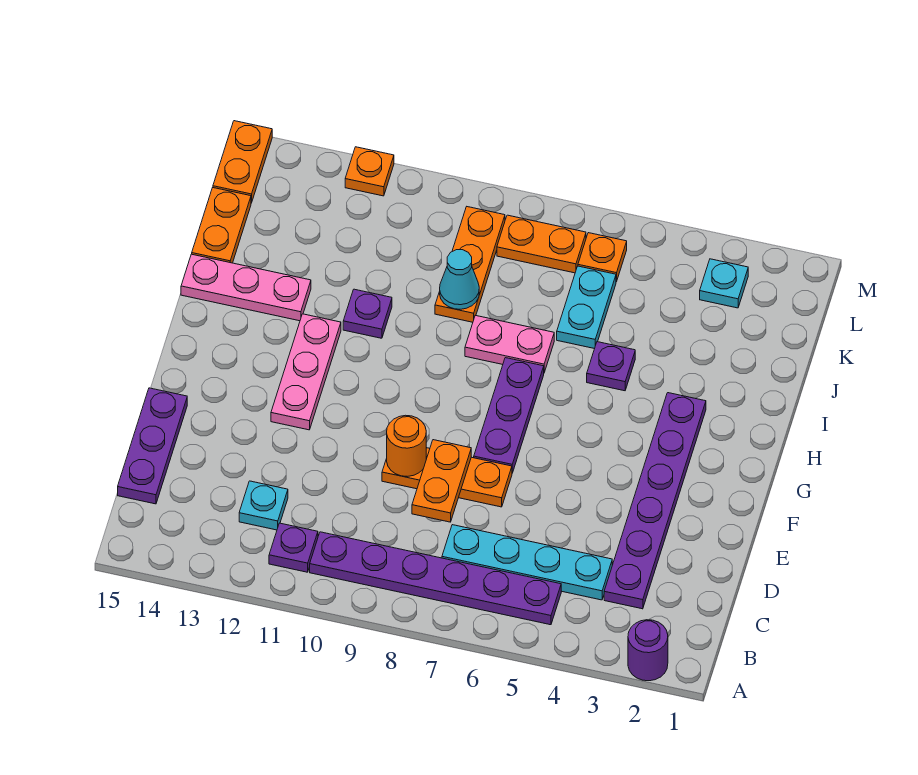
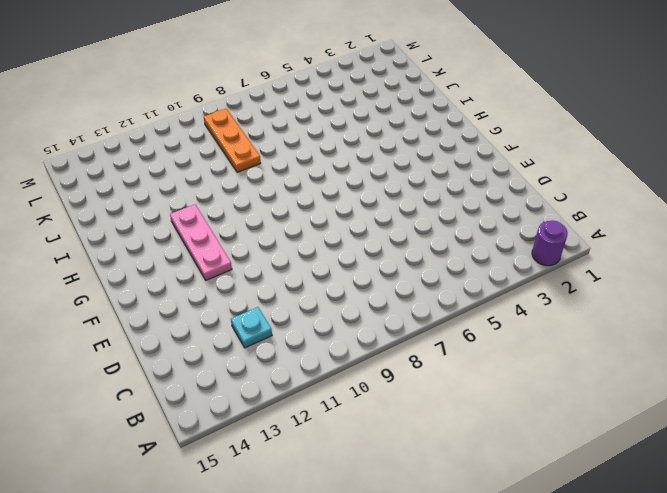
none -> purple plate B5:B10 level 1
none -> purple plate B11 level 1
none -> purple plate C3:H3 level 1

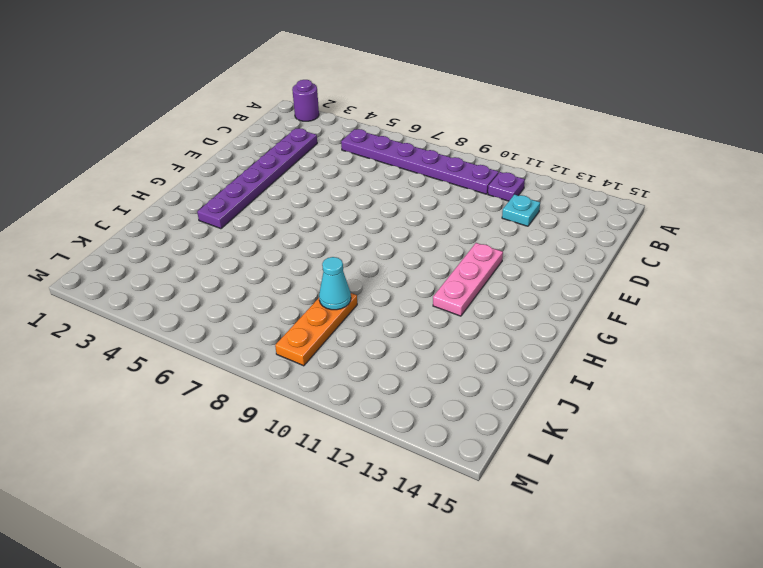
none -> cyan plate C4:C7 level 1
none -> purple plate C15:E15 level 1
none -> orange plate E7:E9 level 1

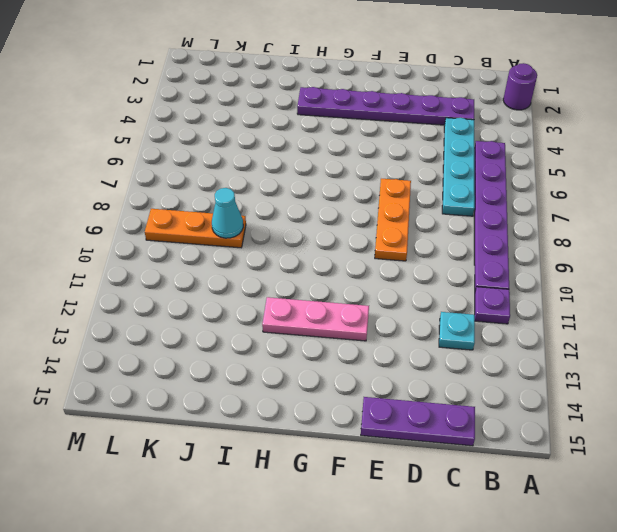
none -> purple plate F7:H7 level 1
none -> purple plate I5 level 1
none -> pink plate I7:I8 level 1

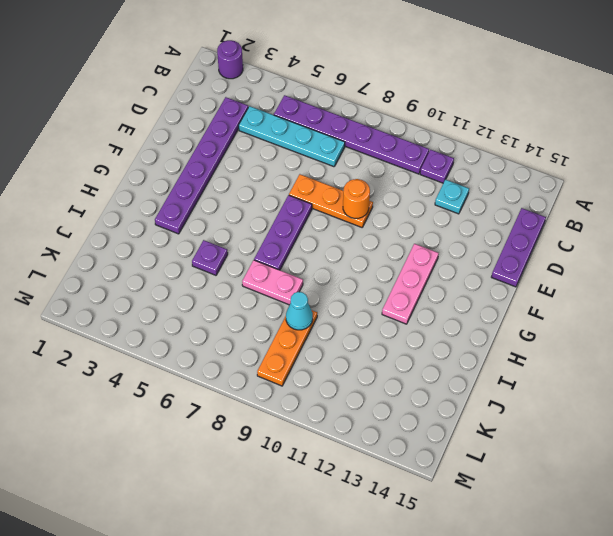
none -> purple plate I11 level 1
none -> pink plate I13:I15 level 1
none -> cyan plate J6:K6 level 1

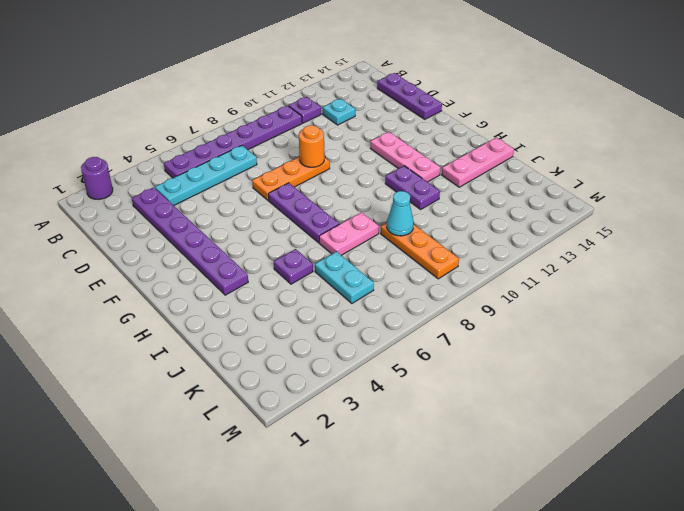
purple plate H11:I11 level 1 -> purple plate I11 level 1
none -> orange plate J15:K15 level 1
none -> cyan plate L3 level 1
none -> orange plate L6 level 1

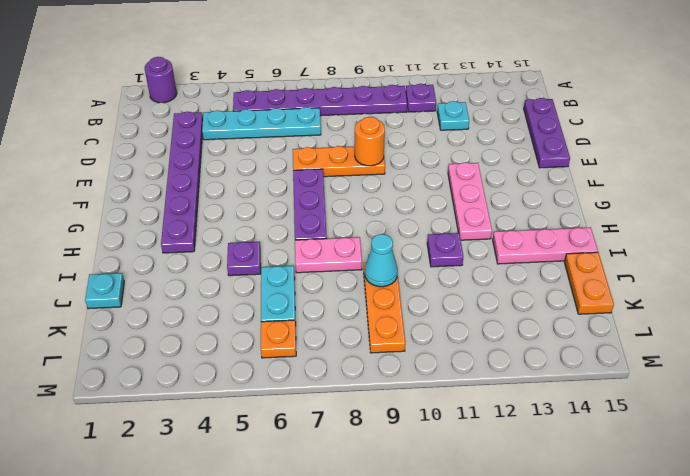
cyan plate J1 level 1 -> cyan plate L3 level 1
none -> orange plate L7:L8 level 1
none -> orange plate L15:M15 level 1
none -> orange plate M12 level 1

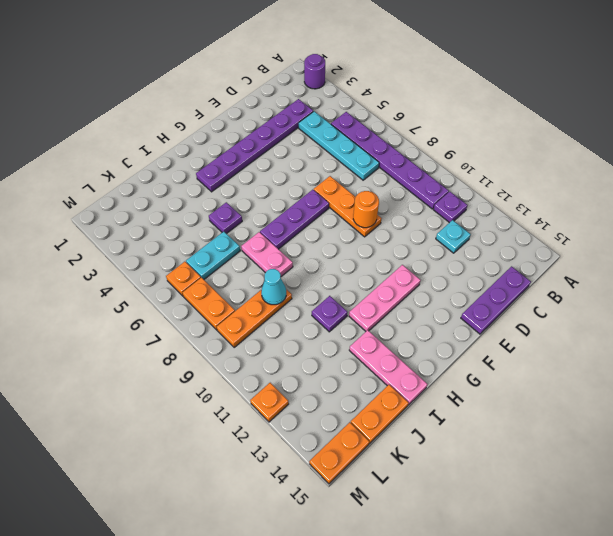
none -> cyan plate L3 level 1
none -> orange plate D8:E8 level 2

